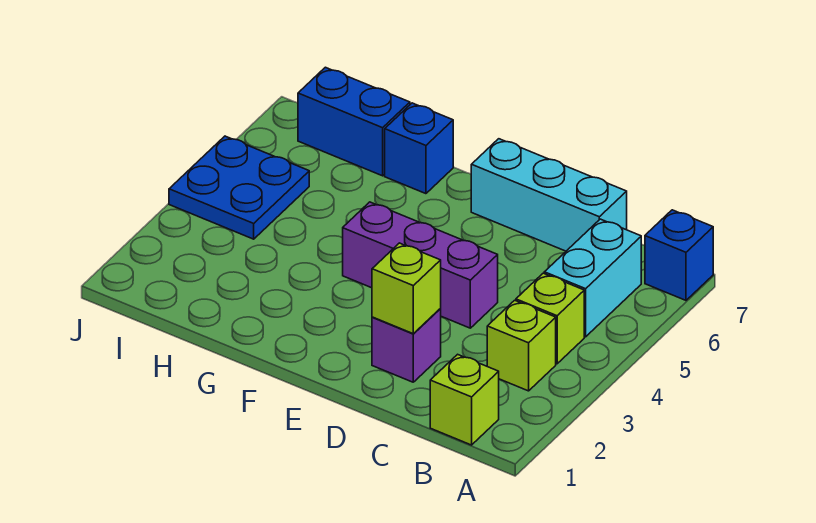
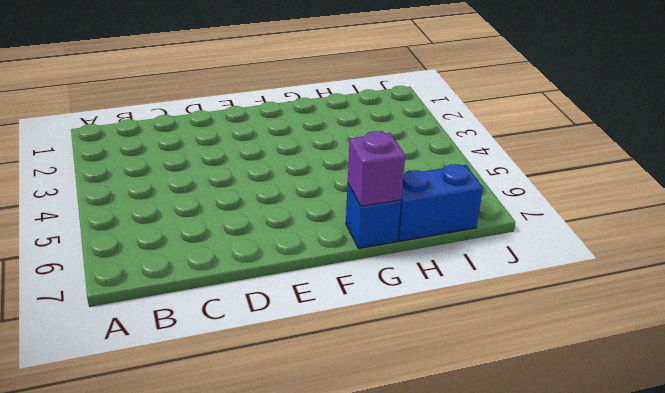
purple brick G7 level 2 -> purple brick D2 level 1
none -> blue brick A7 level 1
none -> lime brick B1 level 1
none -> lime brick B3 level 1

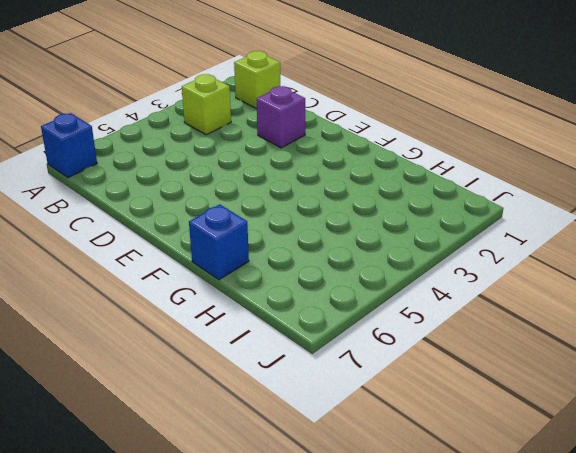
none -> lime brick B4 level 1
none -> cyan brick B5:B6 level 1
none -> cyan brick C7:E7 level 1

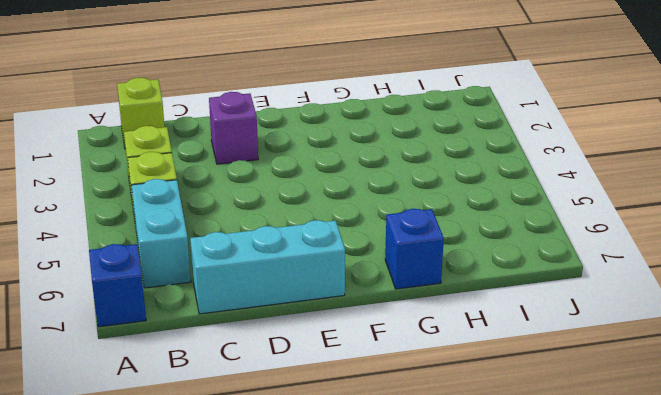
none -> purple brick D4:F4 level 1
none -> blue brick H7:I7 level 1
none -> blue plate I4:J5 level 1

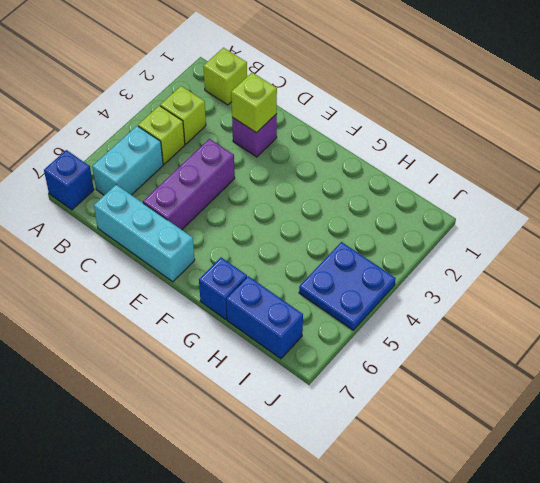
purple brick D4:D6 level 1 -> purple brick D4:F4 level 1

